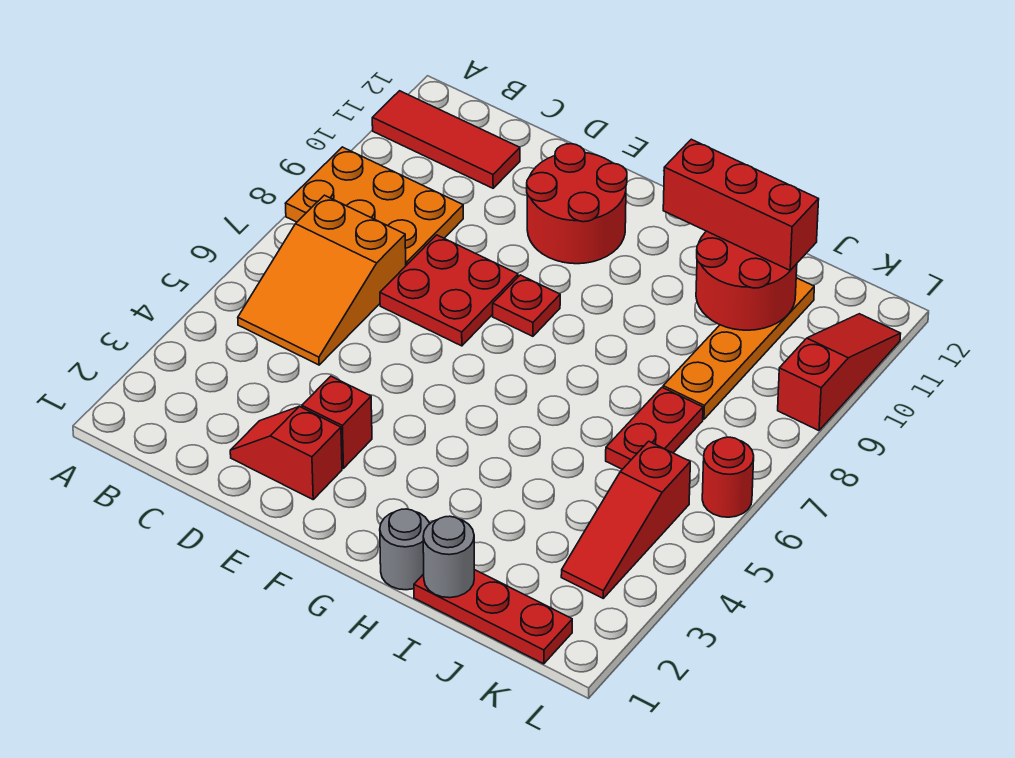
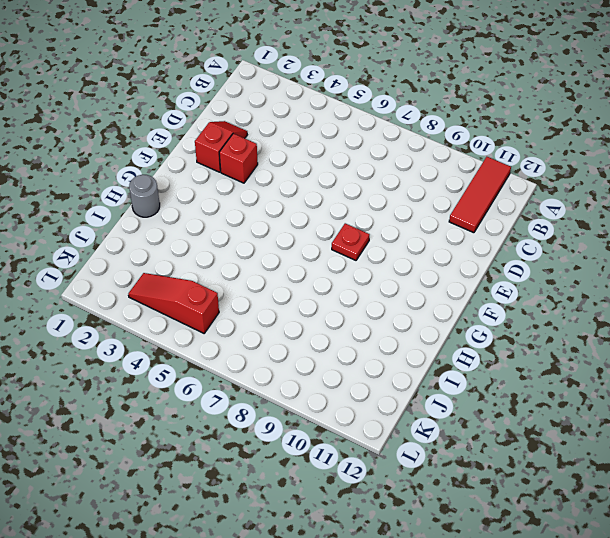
none -> orange plate A8:C9 level 1
none -> orange slope B5:C7 level 1 top 7
none -> red plate D7:E8 level 1

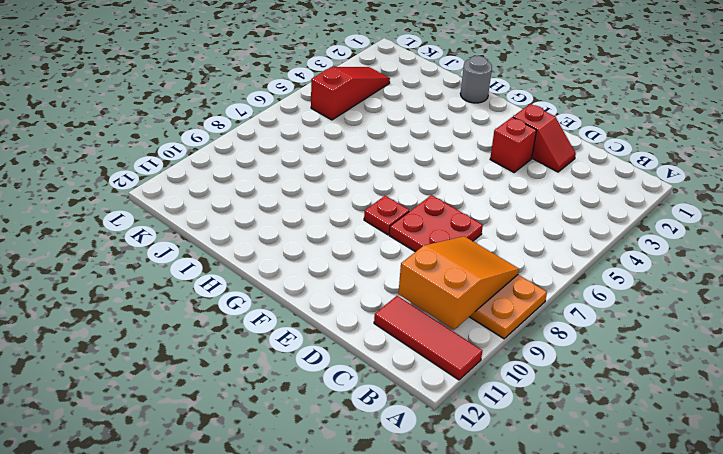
orange slope B8:C10 level 2 top 10 -> orange slope B5:C7 level 1 top 7
none -> red round brick E10:F11 level 1
none -> red plate I1:K1 level 1
none -> red plate J6:J7 level 1

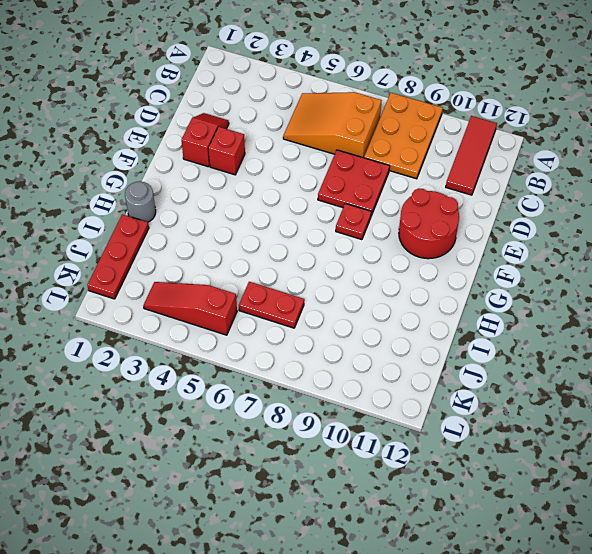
none -> orange plate J8:J11 level 1
none -> red round brick L6 level 1
none -> red slope L9:L11 level 1 top 9

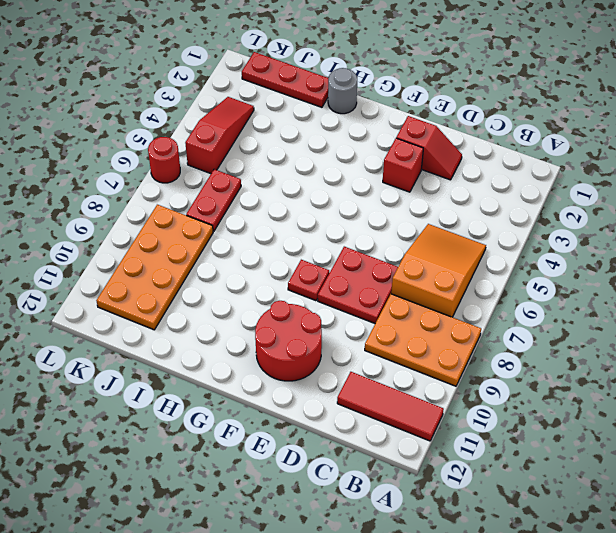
orange plate J8:K11 level 1 -> orange plate J8:J11 level 1
none -> red slope L9:L11 level 1 top 9
none -> grey round brick I1 level 2
none -> red round brick I10:J11 level 2

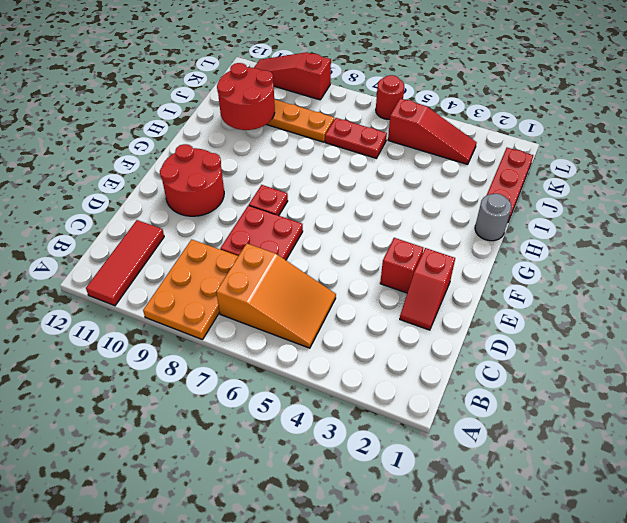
none -> grey round brick I1 level 2
none -> red brick H11:J11 level 3

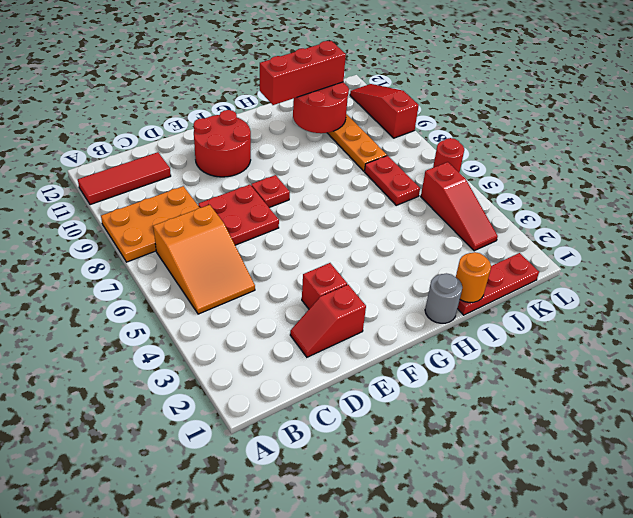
orange round brick I1 level 2 -> grey round brick I1 level 2

